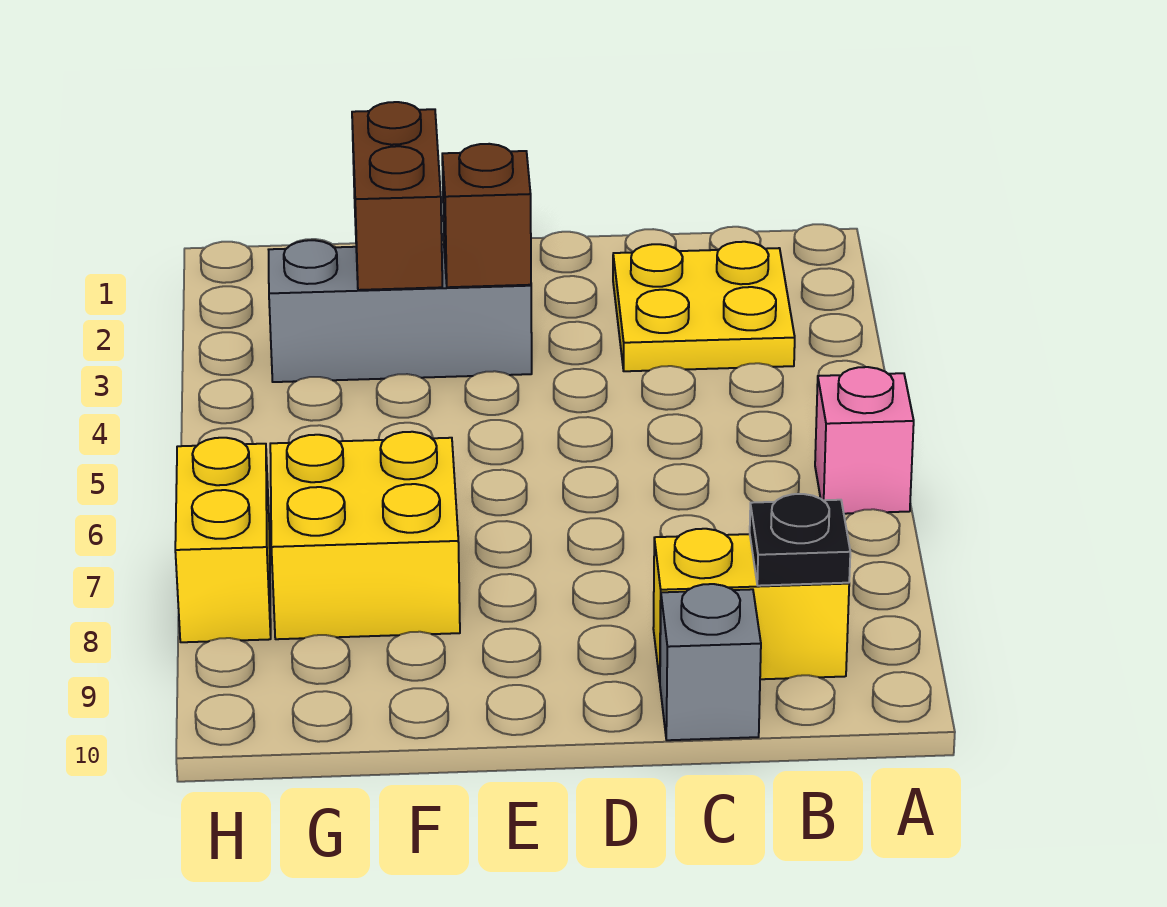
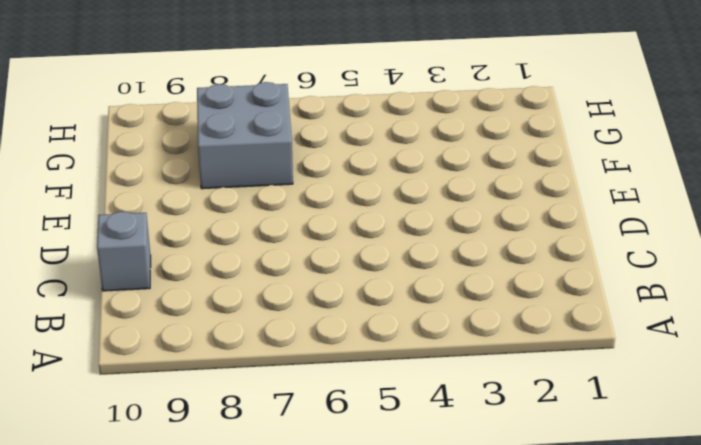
grey brick F7:G8 level 1 -> yellow brick F7:G8 level 1
none -> pink brick A6 level 1
none -> yellow plate B2:C3 level 1

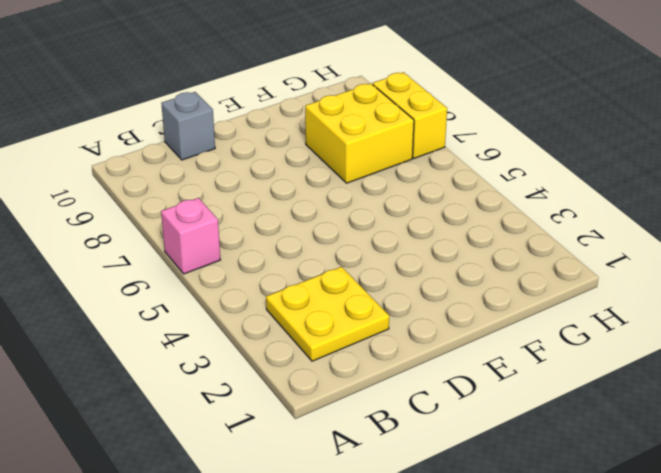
none -> yellow brick B9:C9 level 1
none -> grey brick E3:G3 level 1

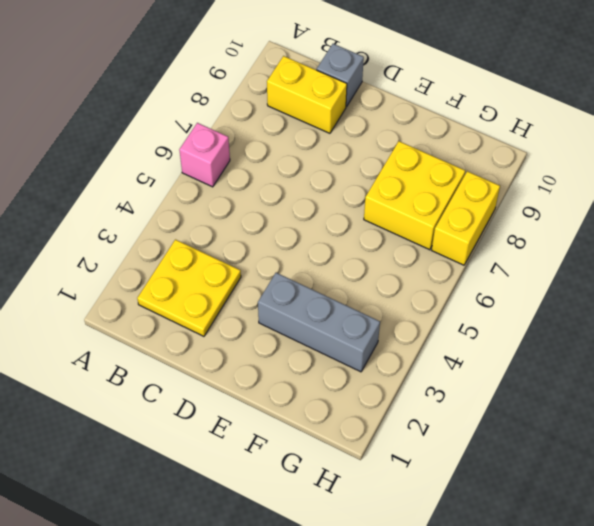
none -> black plate B9 level 2
none -> brown brick E3 level 2

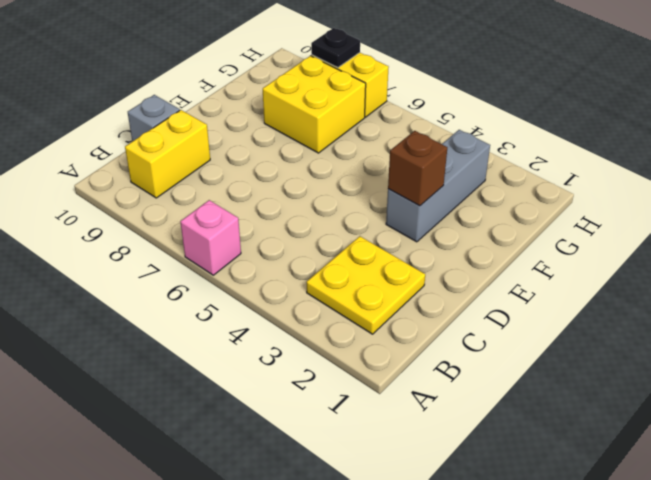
black plate H8 level 2 -> black plate B9 level 2
none -> brown brick F2:F3 level 2

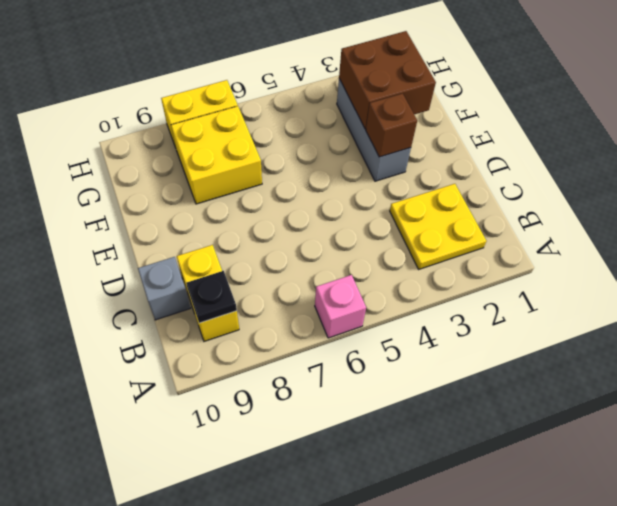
brown brick F2:G3 level 2 -> brown brick F2:F3 level 2

